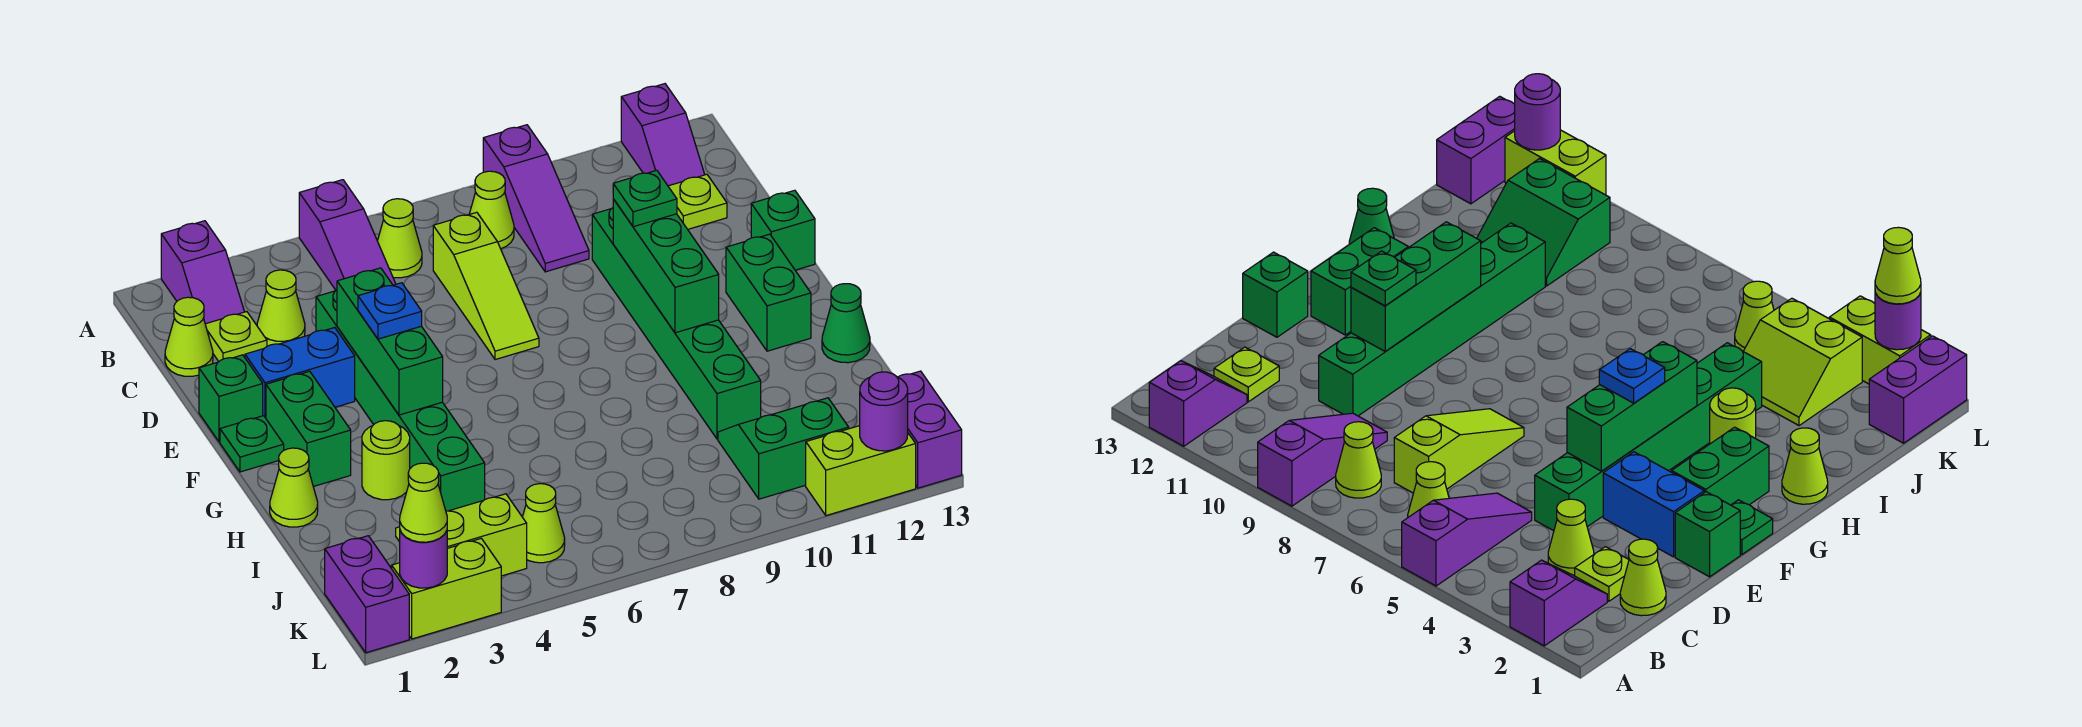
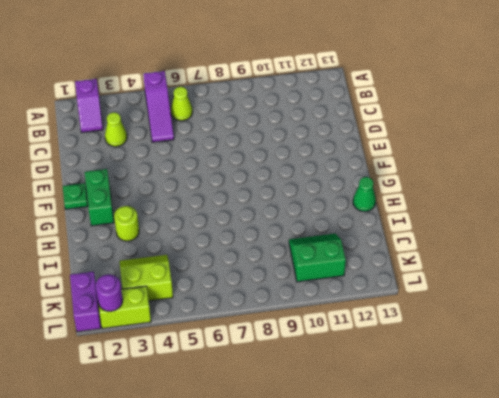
none -> purple slope A9:C9 level 1 top A
none -> purple slope A12:B12 level 1 top A
none -> lime cone B8 level 1
none -> lime cone C1 level 1

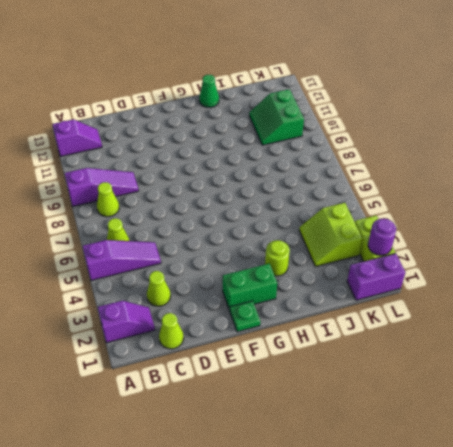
none -> lime plate C2 level 1
none -> lime slope C7:E7 level 1 top C
none -> lime plate C12 level 1
none -> green brick D4:I4 level 1

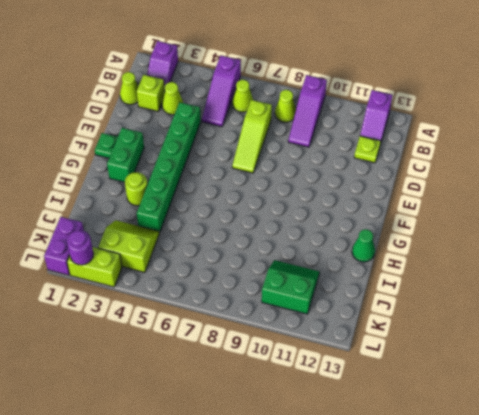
lime brick C2 level 1 -> lime plate C2 level 1
none -> green brick D10:I10 level 1
none -> green brick E1 level 1
none -> blue brick E2:E3 level 1
none -> green brick E13 level 1

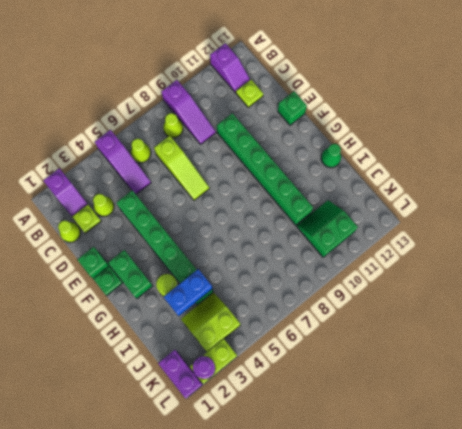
blue brick I3:I4 level 2 -> blue brick E2:E3 level 1
none -> green brick F12:G12 level 1
none -> lime cone H1 level 1
none -> lime cone K5 level 1
none -> purple brick K13:L13 level 1

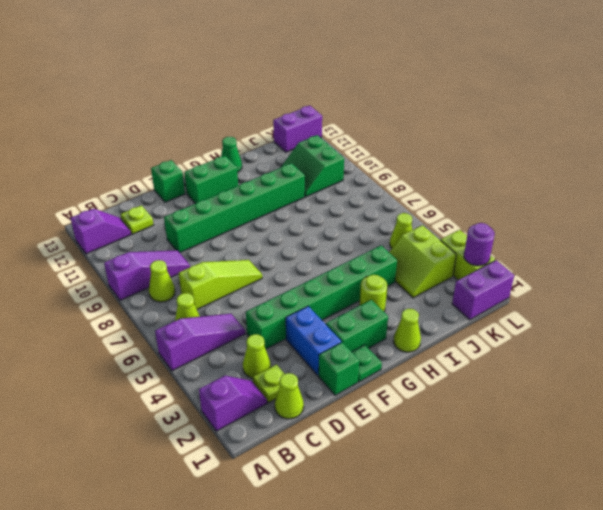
none -> lime brick L11:L12 level 1
none -> green brick E4:G4 level 2
none -> green brick E10:G10 level 2
none -> purple round brick L12 level 2

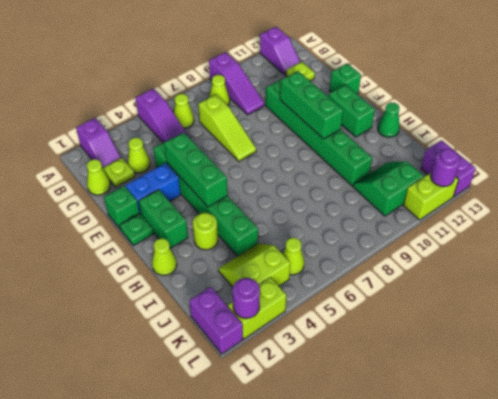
none -> green plate E10 level 3
none -> blue plate F4 level 3
none -> lime cone L2 level 3

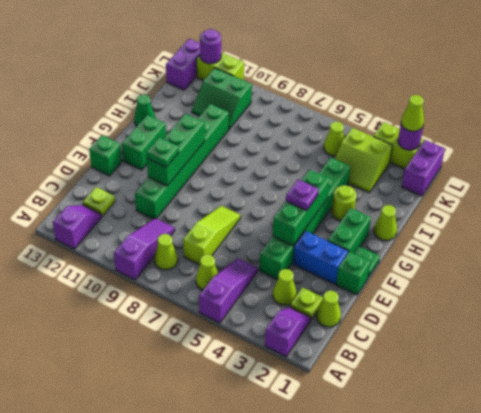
purple plate F4 level 3 -> blue plate F4 level 3

